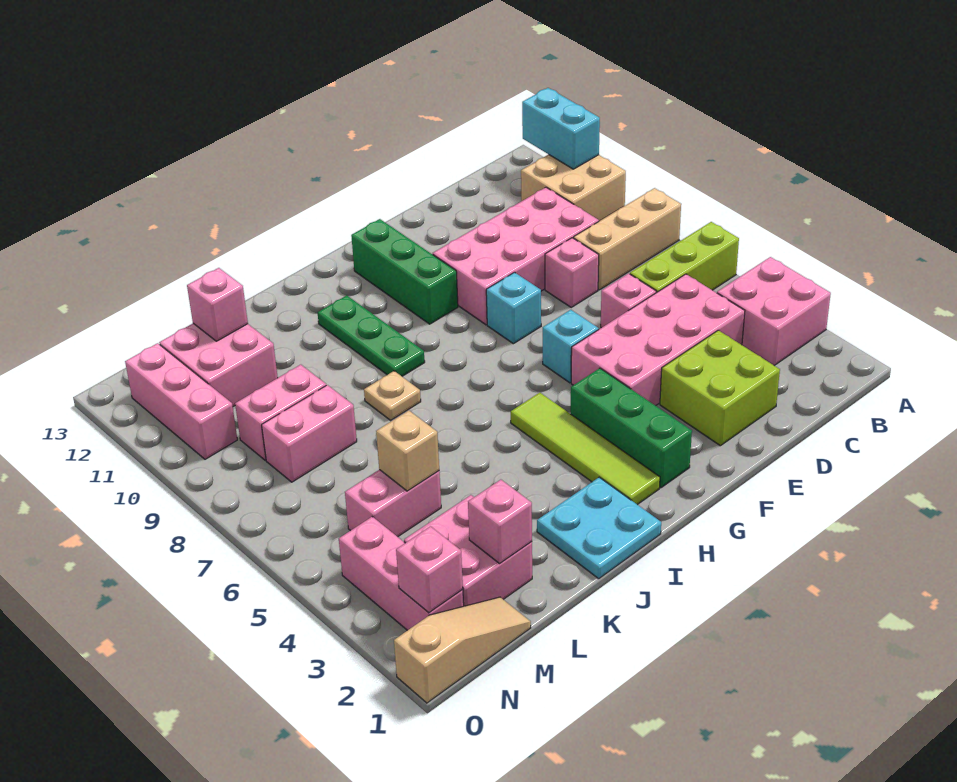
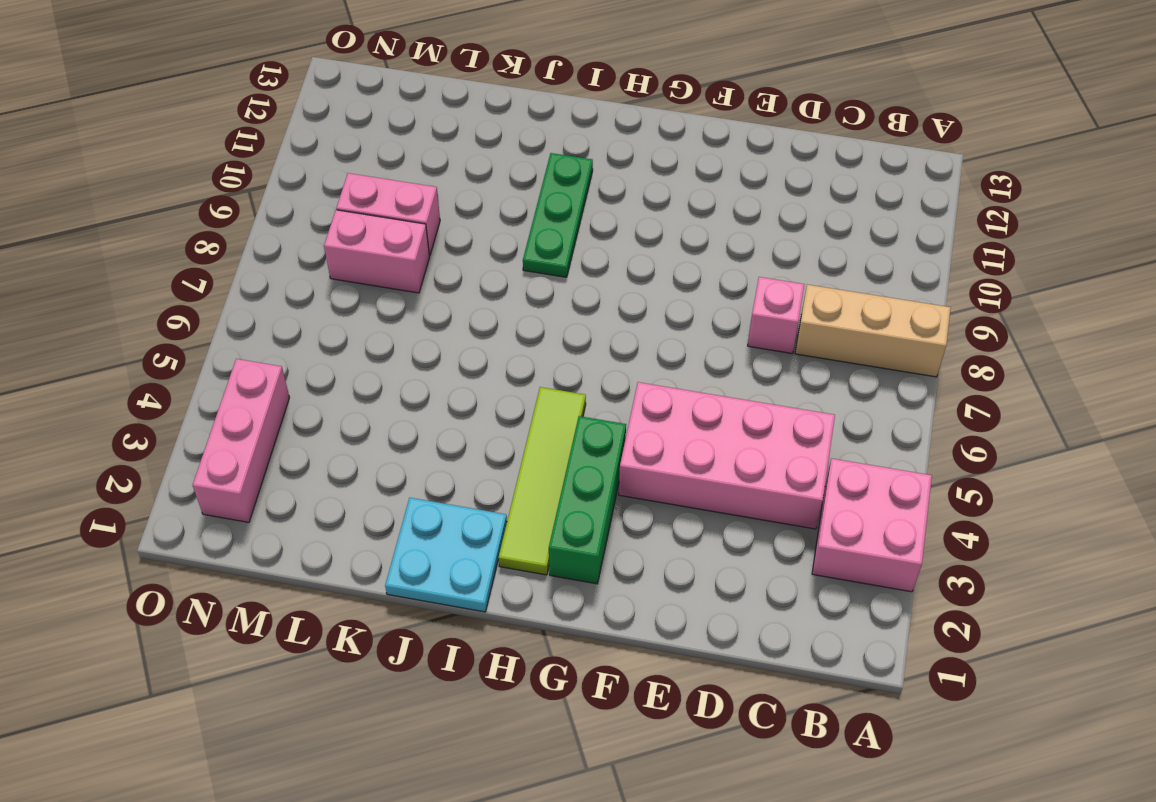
none -> lime brick A6:C6 level 1
none -> tan brick A10:B11 level 1
none -> pink brick C9:F10 level 1
none -> lime brick D2:E3 level 1

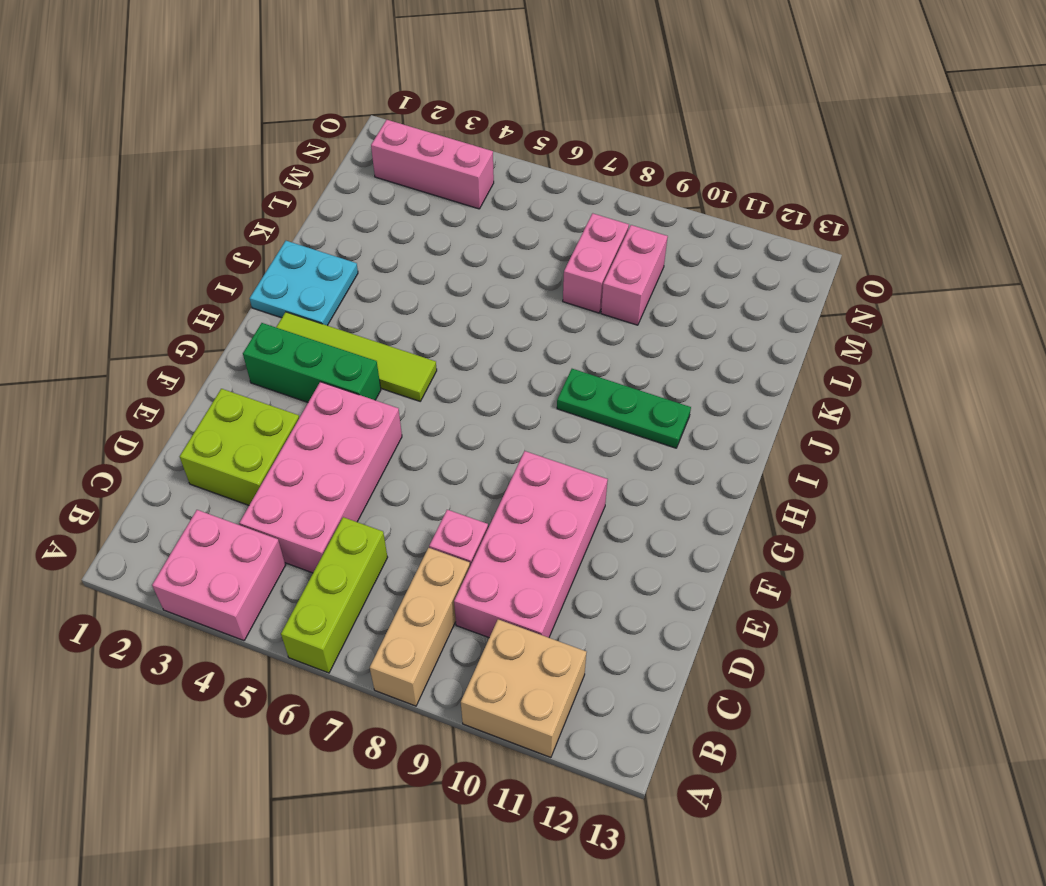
none -> pink brick D6 level 1
none -> cyan brick F6 level 1
none -> cyan brick F8 level 1
none -> green brick G10:G12 level 1

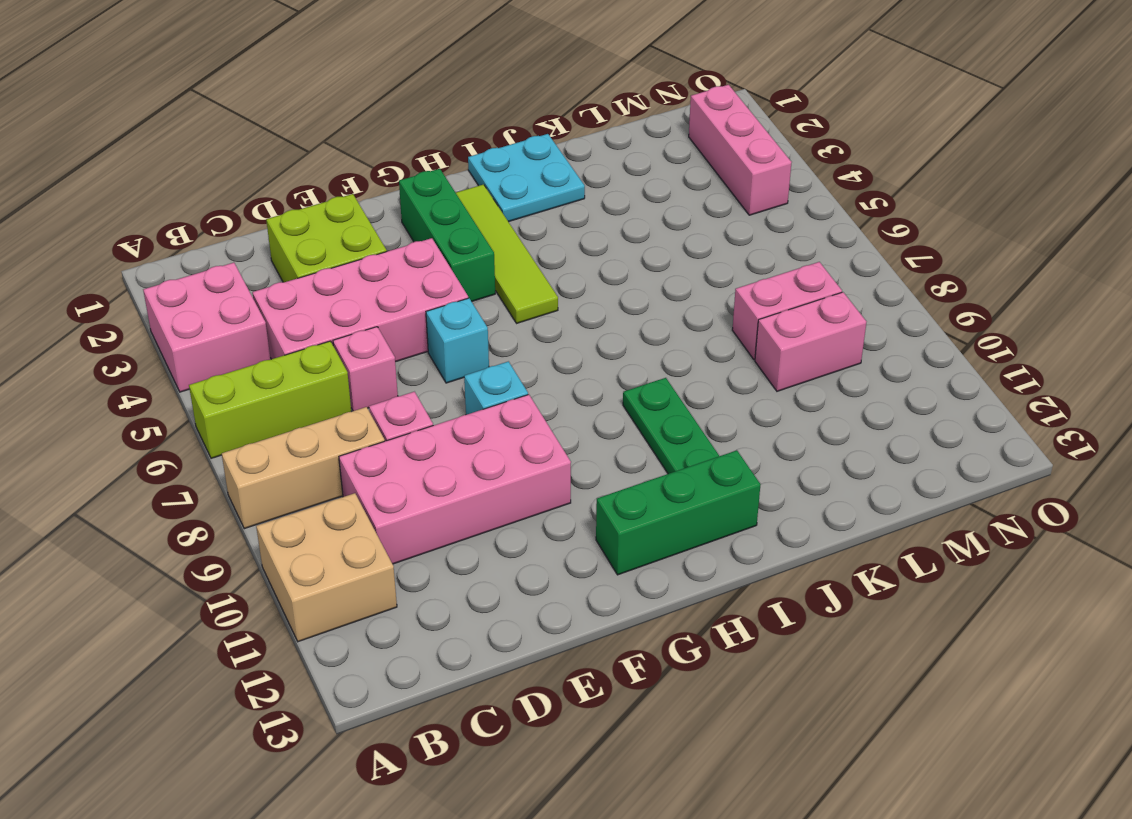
green brick G12:I12 level 1 -> green brick G10:G12 level 1
none -> tan plate J8 level 1
none -> pink brick L2:M3 level 1
none -> pink brick L5:M5 level 1
none -> pink brick L11:M12 level 1

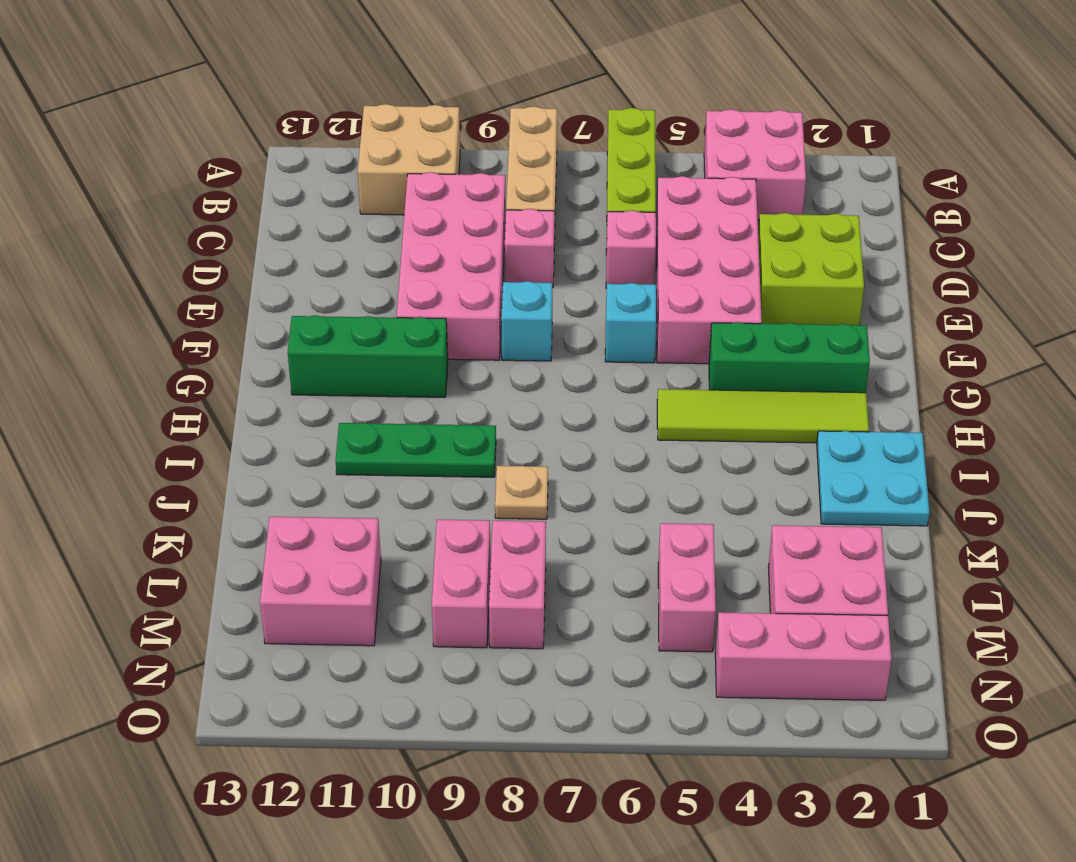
none -> tan slope M1:O1 level 1 top O
none -> pink brick N10:N12 level 1
none -> cyan brick A11:A12 level 2
none -> pink brick L2 level 2

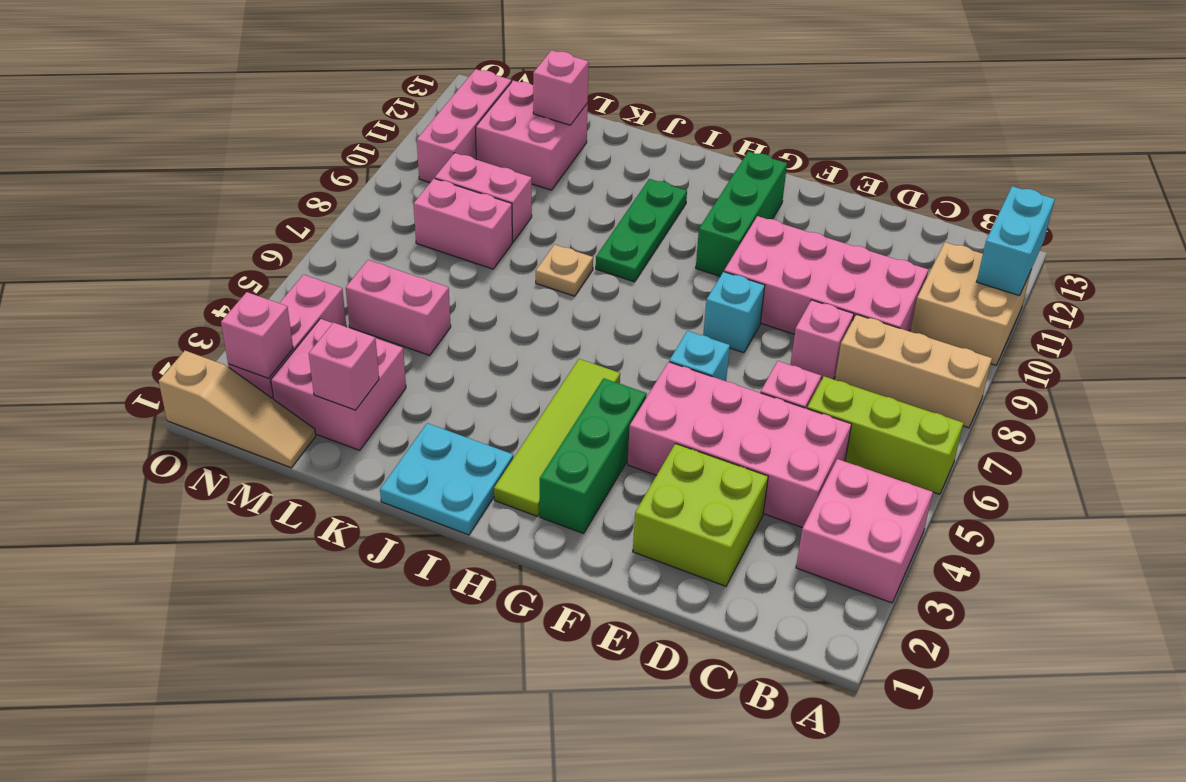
none -> tan brick L5 level 2

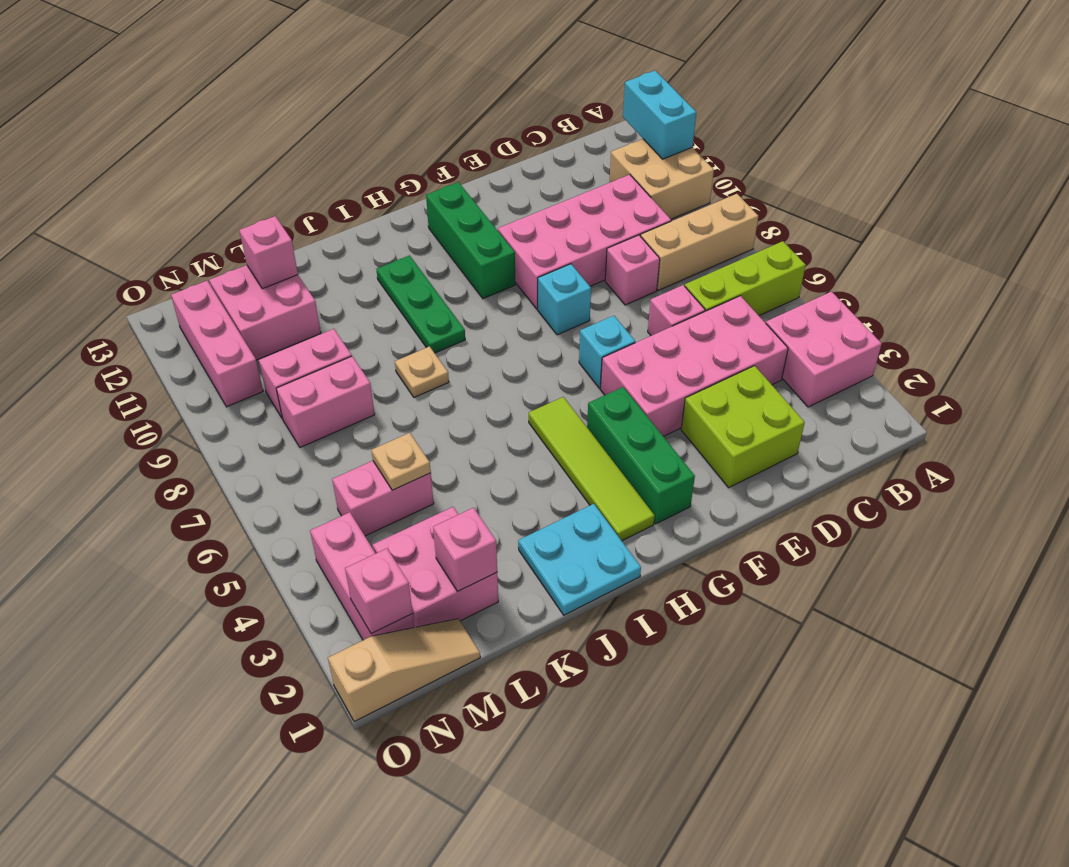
tan plate L5 level 2 -> tan brick L5 level 2

